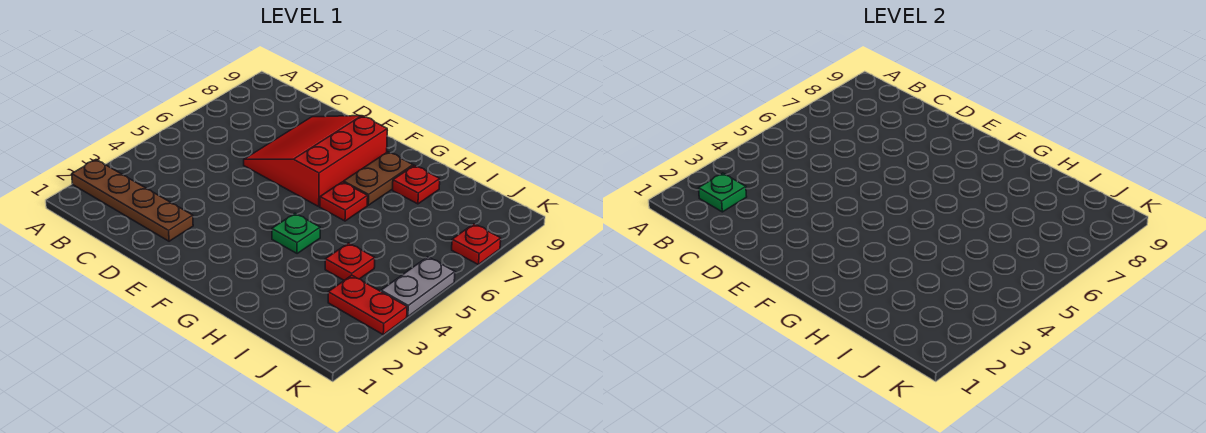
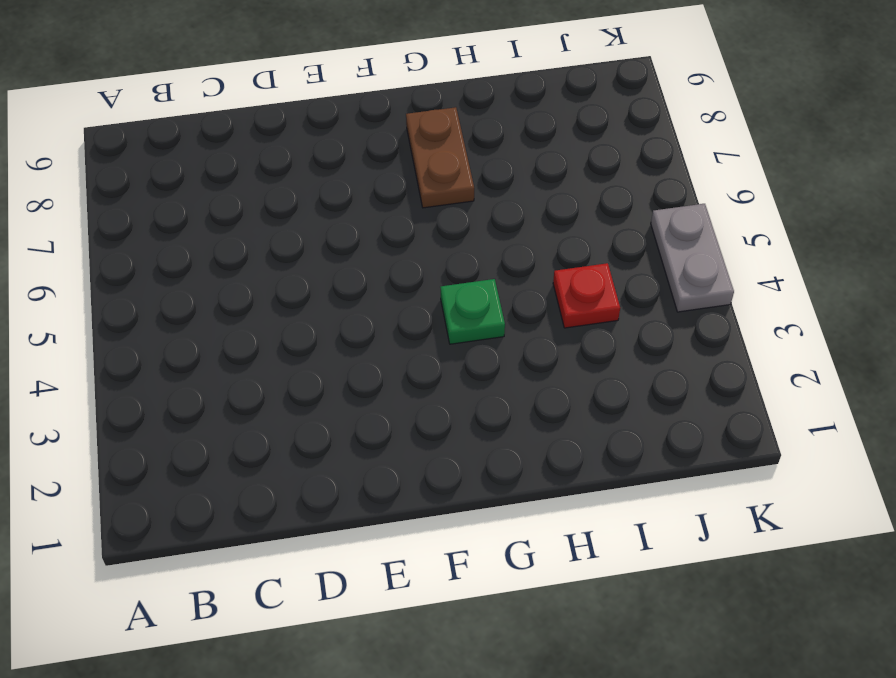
none -> brown plate A2:D2 level 1
none -> red slope D6:F8 level 1 top F

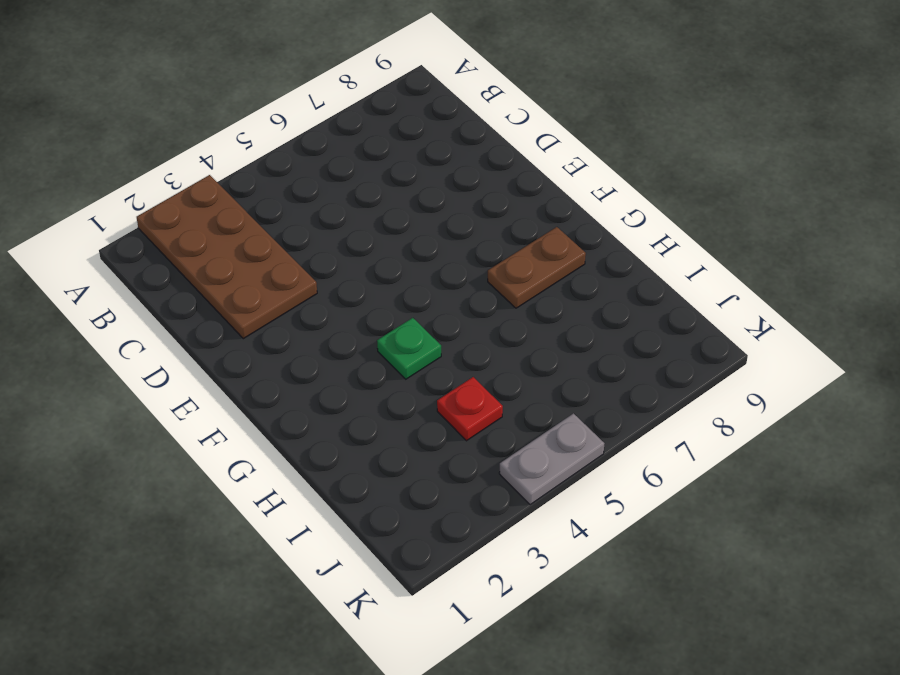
brown plate A2:D3 level 1 -> brown plate A2:D2 level 1
none -> red slope D6:F8 level 1 top F
none -> red plate G6 level 1

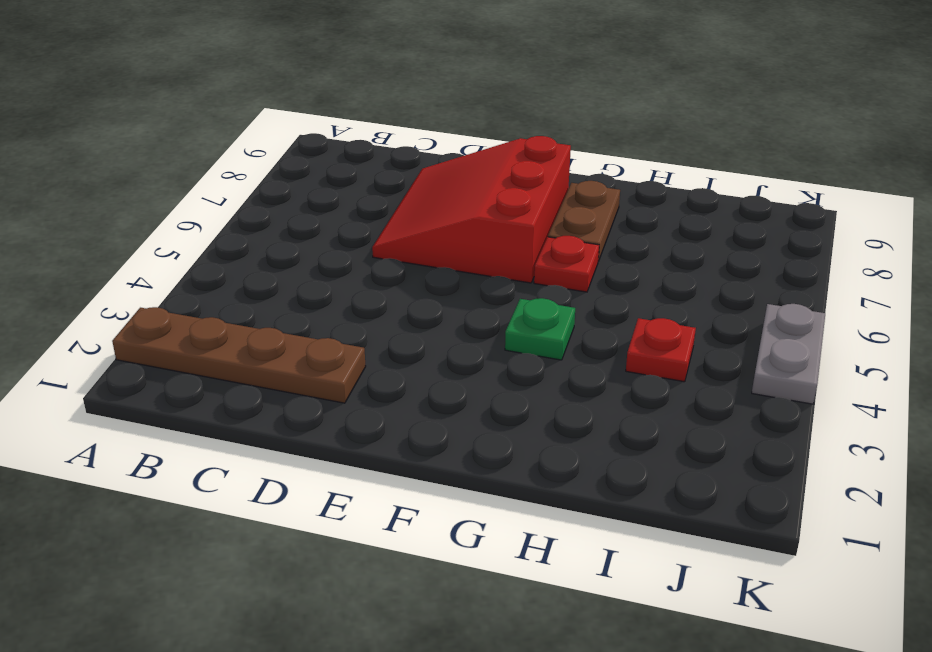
none -> red plate H8 level 1
none -> red plate J3:K3 level 1

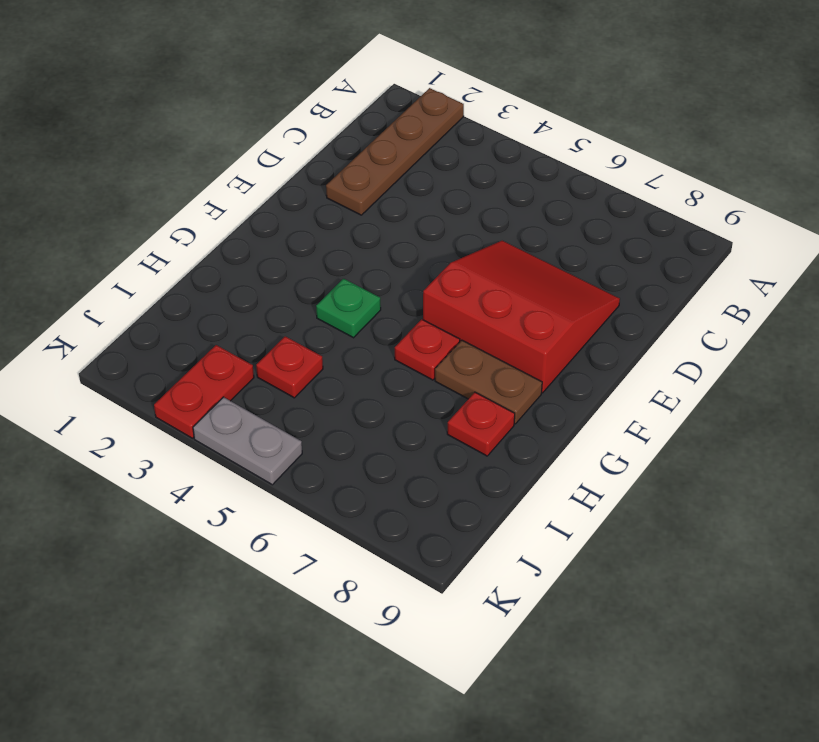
none -> red plate K7 level 1
none -> green plate B2 level 2

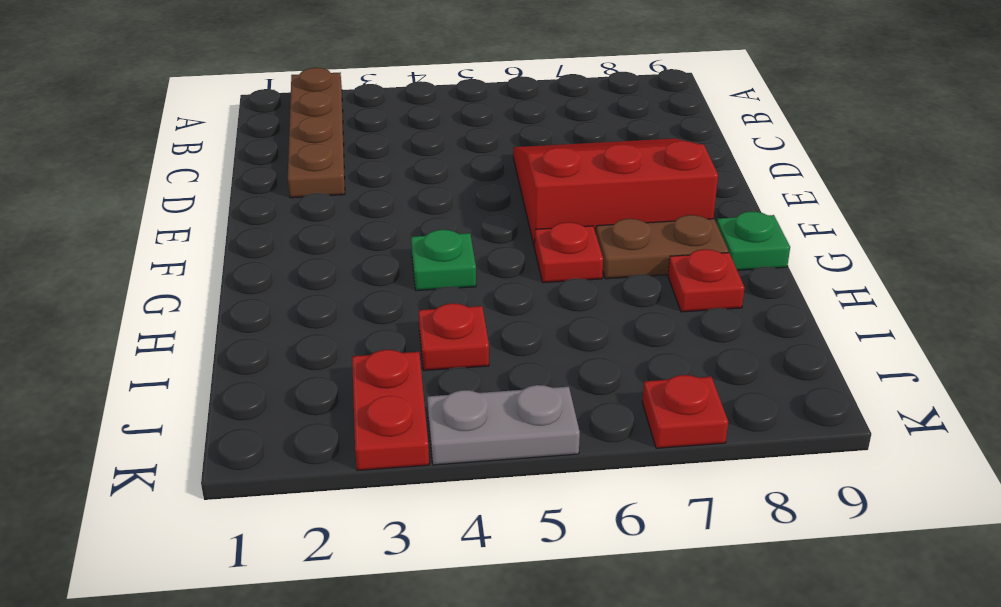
green plate G9 level 1 -> green plate B2 level 2

